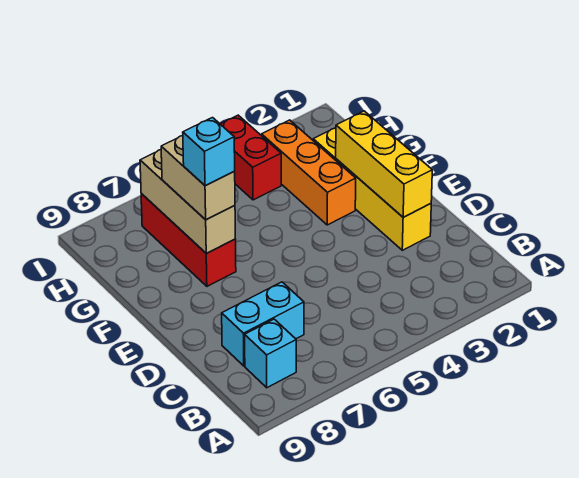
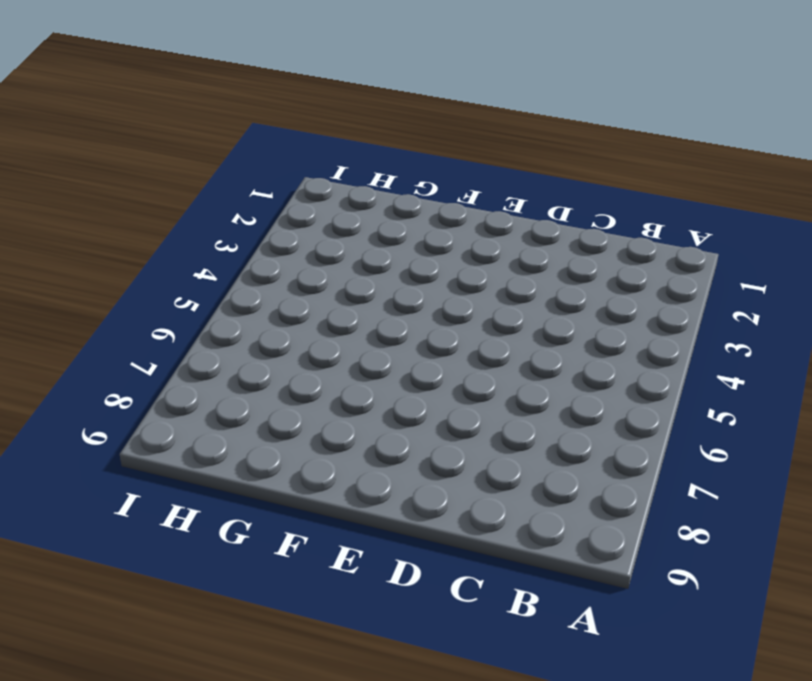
none -> cyan brick B8 level 1
none -> cyan brick C7:C8 level 1

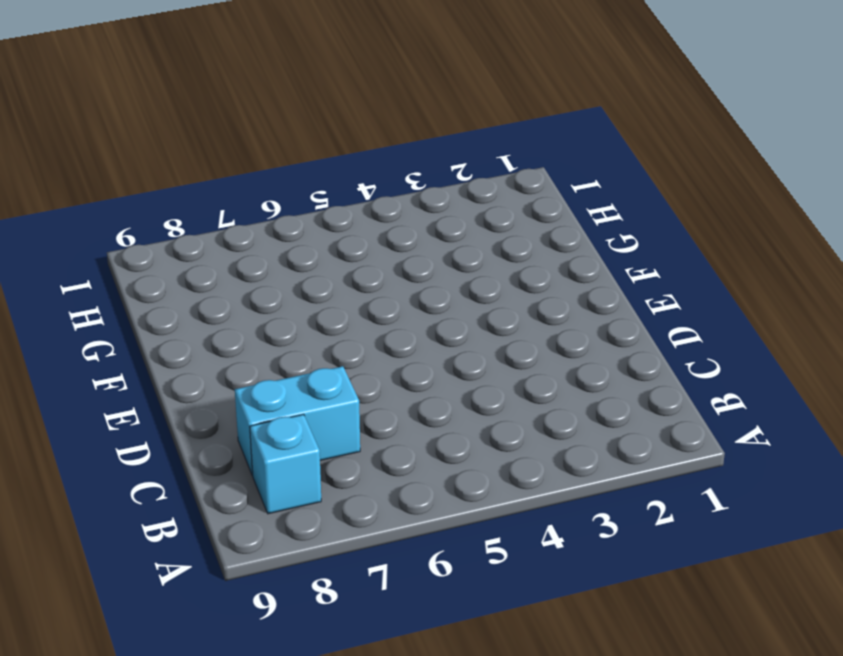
none -> yellow brick D2:G2 level 1
none -> orange brick F3:H3 level 1

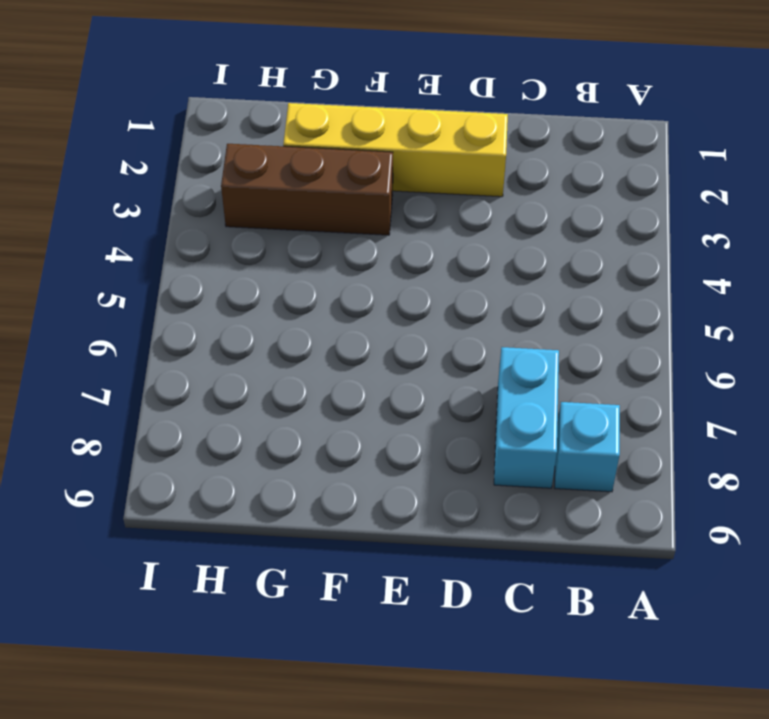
brown brick F3:H3 level 1 -> orange brick F3:H3 level 1
none -> red brick F7:H7 level 1
none -> red brick H4:I4 level 1

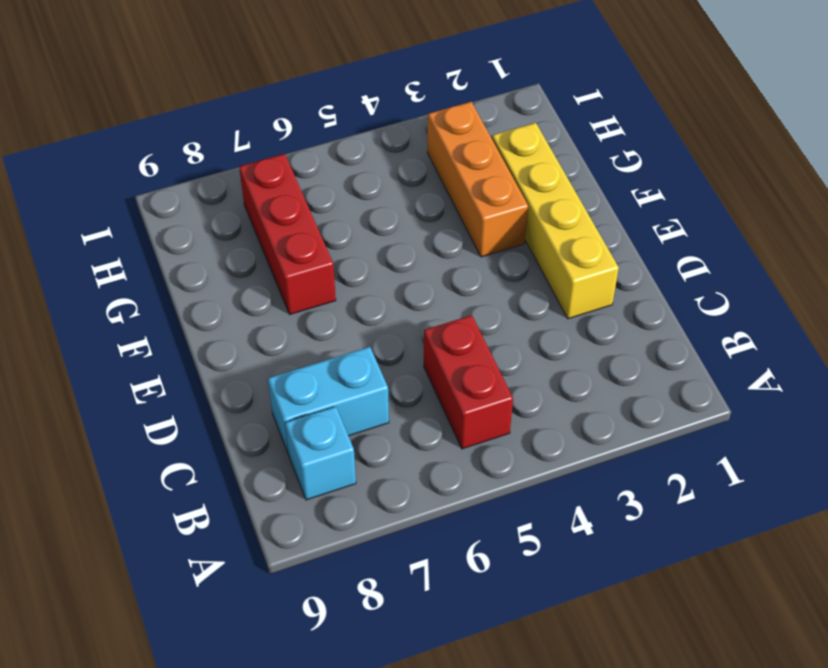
red brick B5:C5 level 1 -> red brick H4:I4 level 1
none -> yellow brick D2:F2 level 2
none -> tan brick F7:H7 level 2

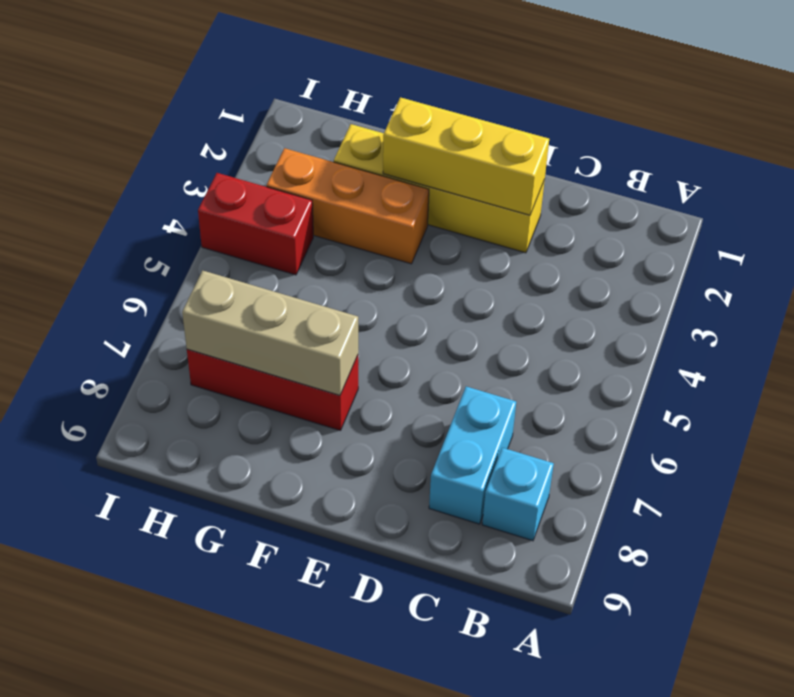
none -> tan brick F7:G7 level 3
none -> cyan brick F7 level 4

